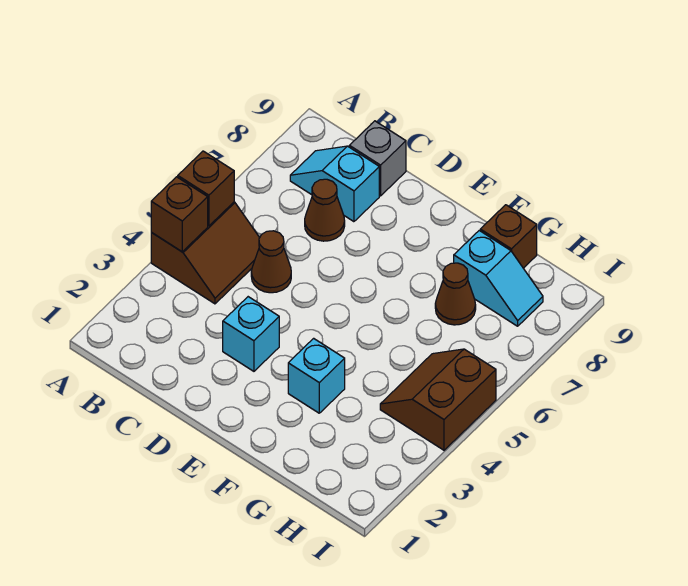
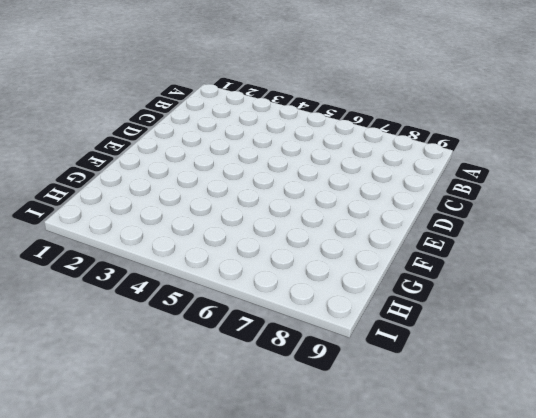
none -> brown slope A4:B5 level 1 top A
none -> cyan slope B8:C8 level 1 top C
none -> brown cone C5 level 1

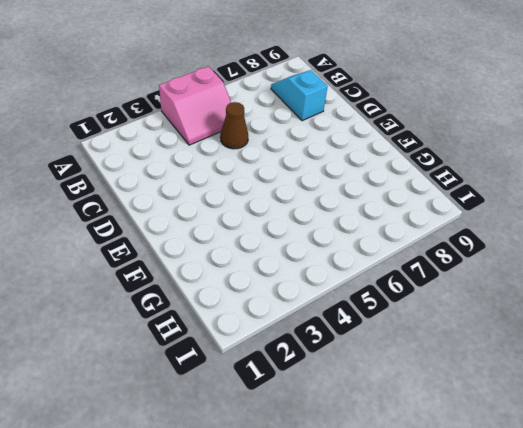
pink slope A4:B5 level 1 top A -> brown slope A4:B5 level 1 top A
none -> brown cone C7 level 1
none -> grey brick C9 level 1
none -> cyan brick D3 level 1

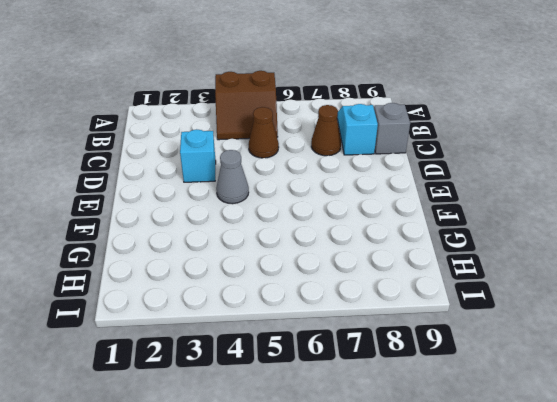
grey cone E4 level 1 -> none
none -> cyan brick F3 level 1
none -> brown cone G7 level 1
none -> cyan slope G8:H8 level 1 top G

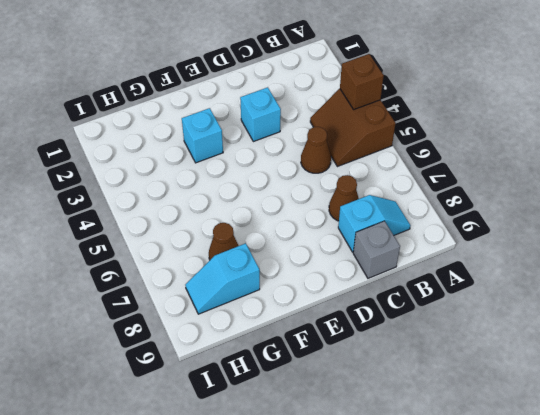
none -> brown brick G9 level 1
none -> brown slope H4:I5 level 1 top I
none -> brown brick A5 level 2

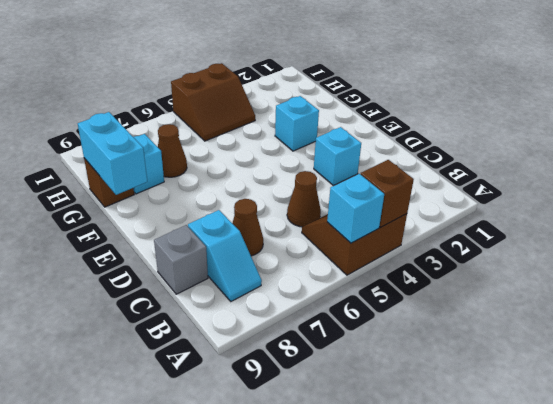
cyan brick A5 level 2 -> brown brick A5 level 2
cyan brick F9:G9 level 2 -> none

